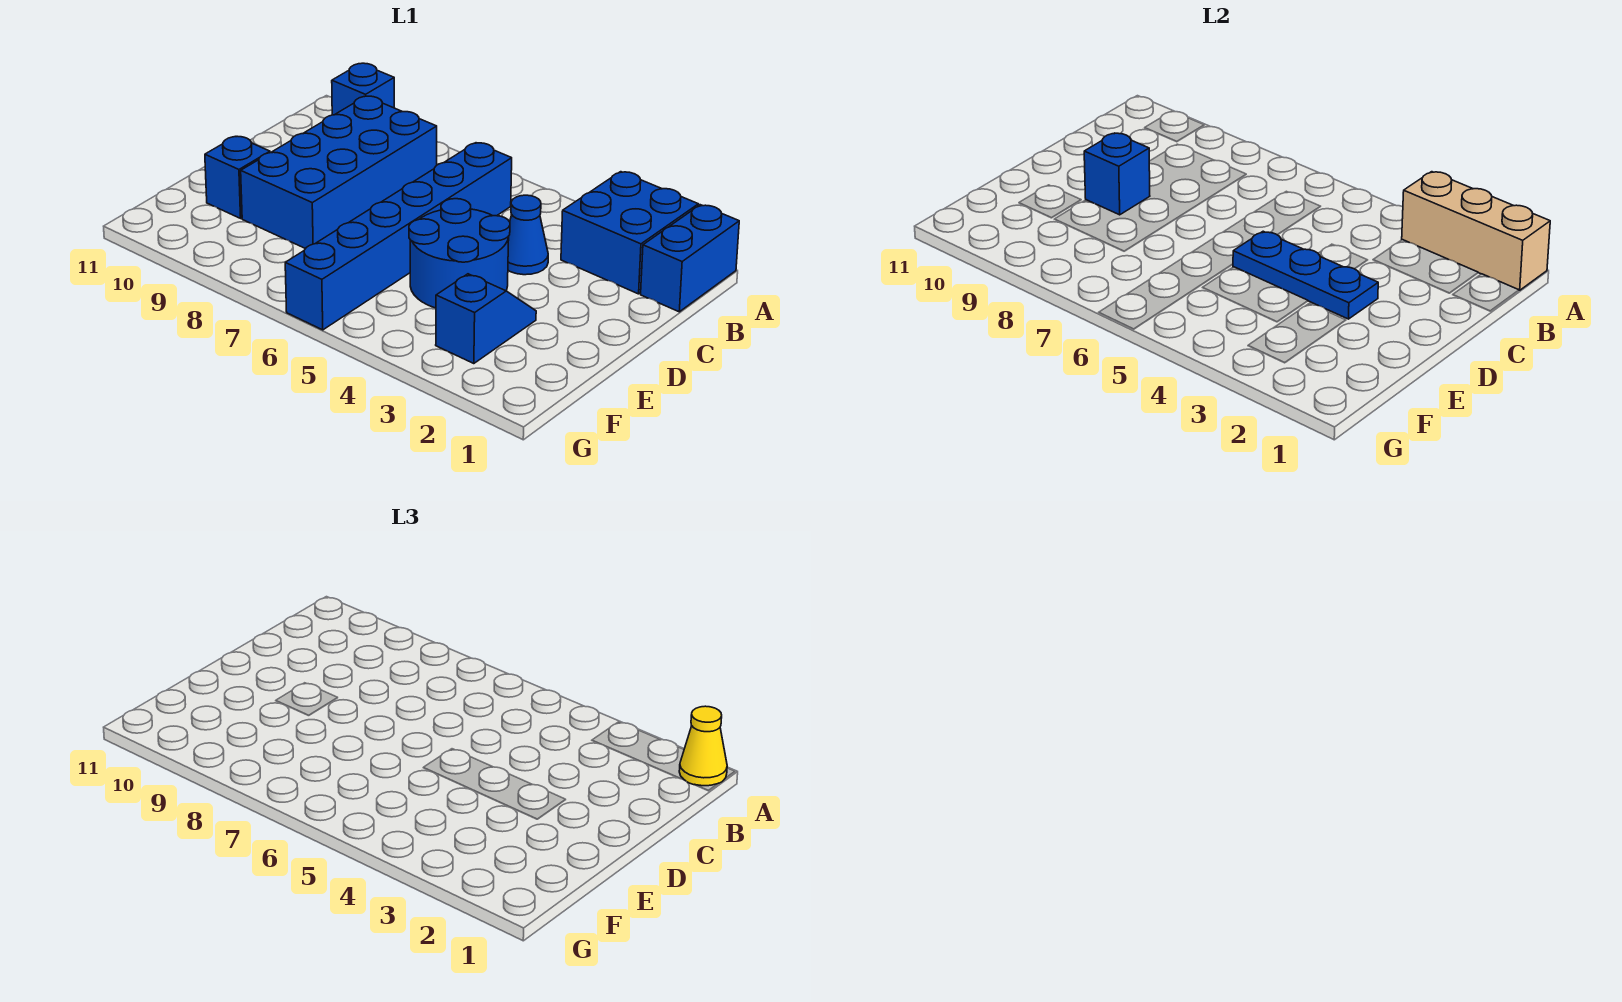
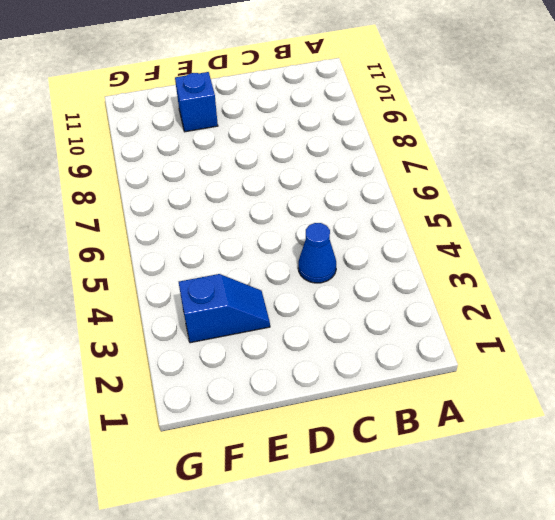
none -> blue brick A1:B1 level 1
none -> blue brick A2:B3 level 1
none -> blue brick A10 level 1

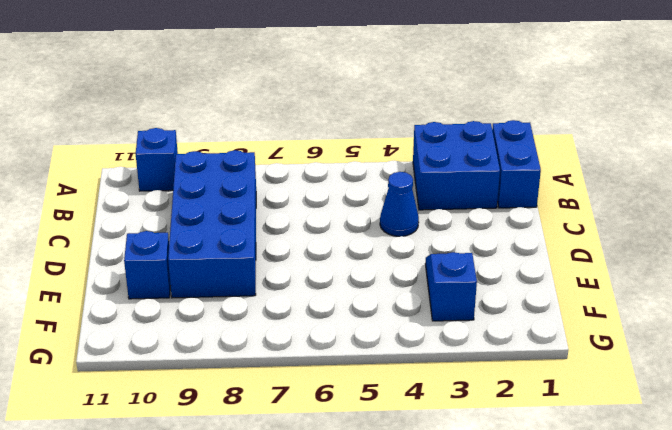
none -> blue brick B6:G6 level 1
none -> blue round brick D4:E5 level 1
none -> tan brick A1:A3 level 2

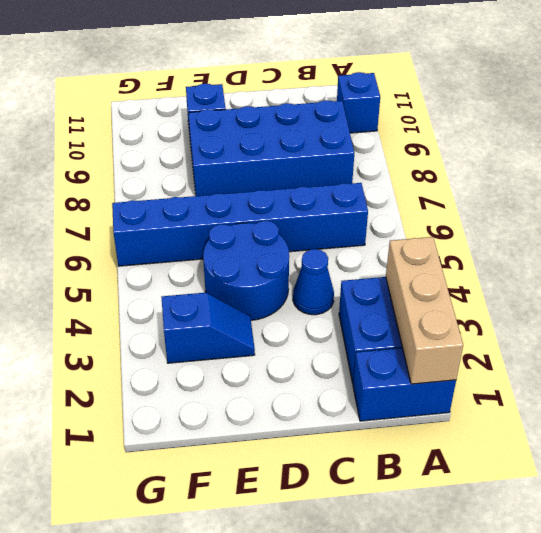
none -> blue plate D3:D5 level 2
none -> blue brick D9 level 2
none -> yellow cone A1 level 3

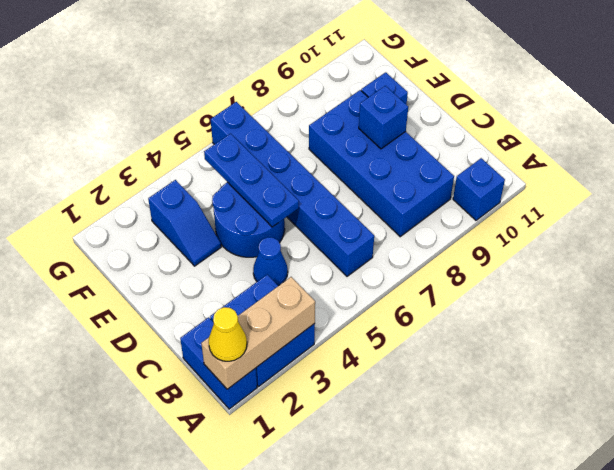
blue plate D5:F5 level 2 -> blue plate D3:D5 level 2

